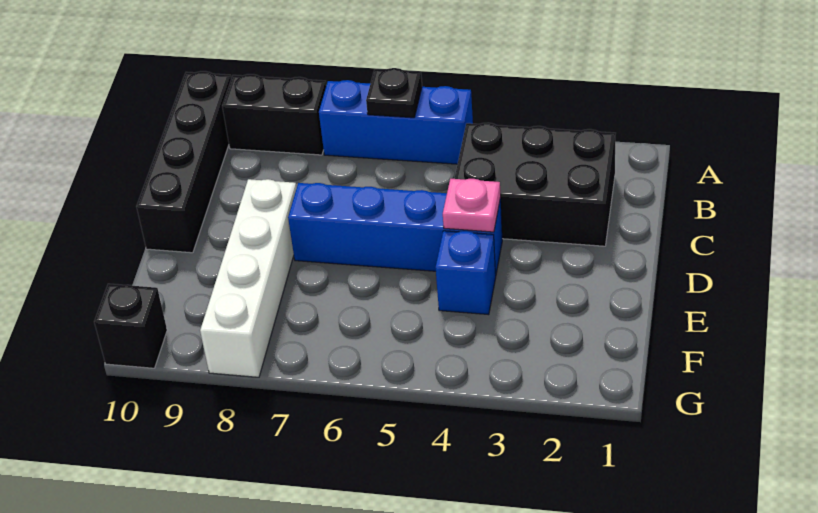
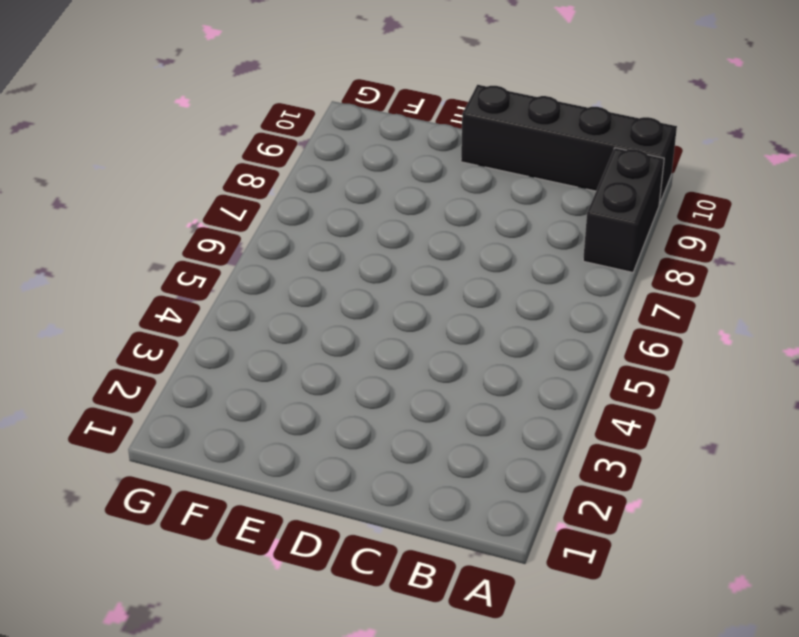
none -> blue brick A5:A7 level 1
none -> black brick B2:C4 level 1

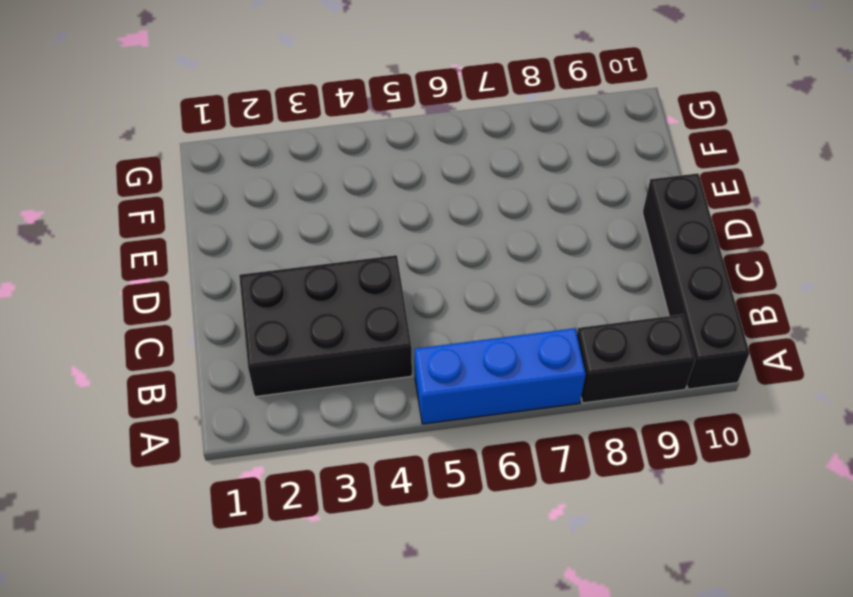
none -> blue brick D4:D7 level 1
none -> white brick D8:G8 level 1

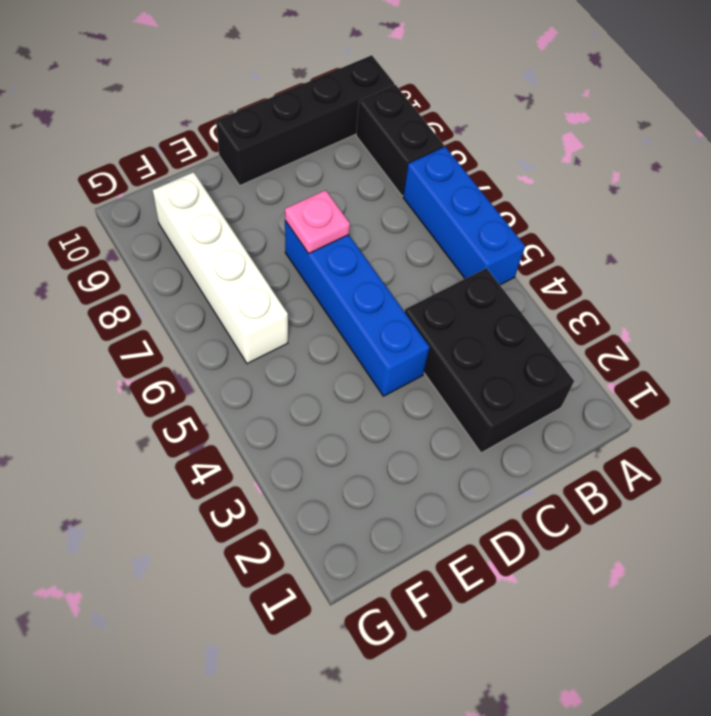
pink plate D7 level 2 -> pink plate D4 level 2
white brick F6:F9 level 1 -> white brick D8:G8 level 1
none -> blue brick E4 level 1
none -> black brick G10 level 1

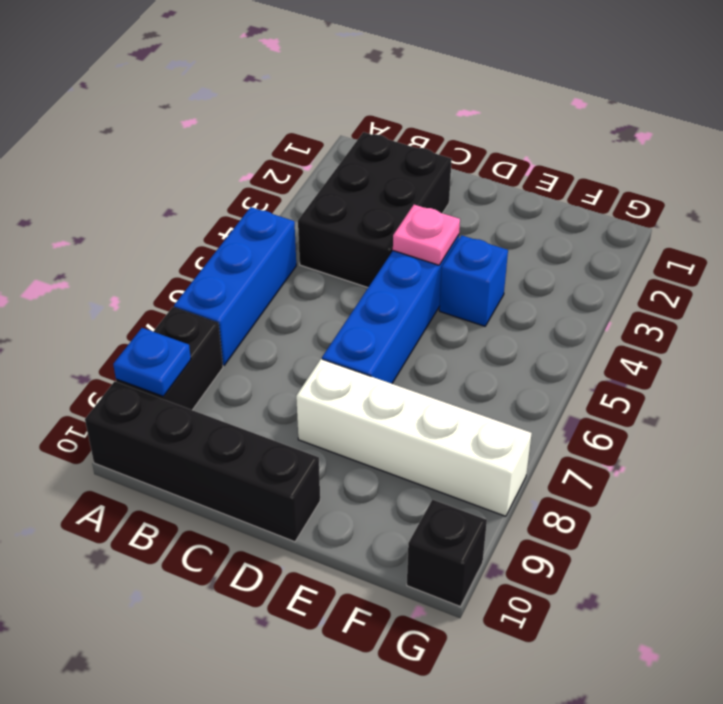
blue plate A9 level 2 -> none
none -> black plate A6 level 2

